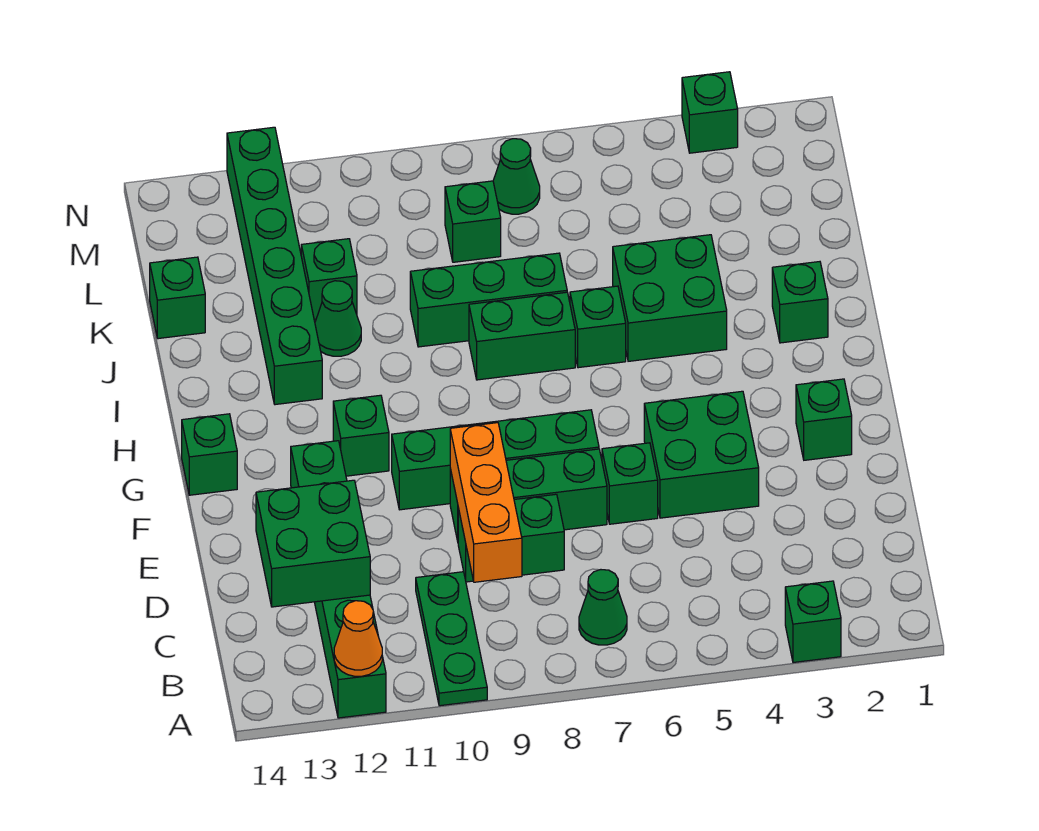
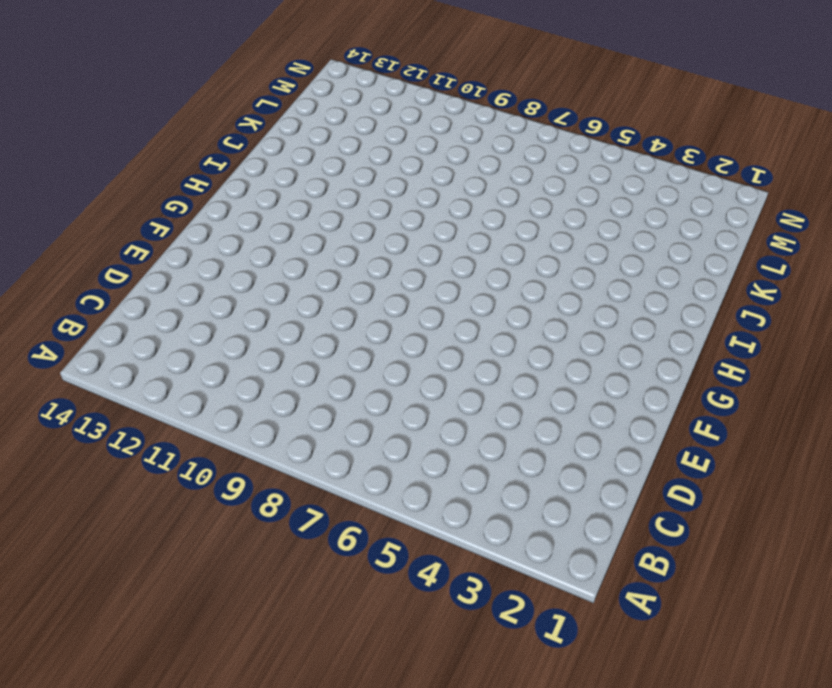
none -> green brick A3 level 1
none -> green plate A10:C10 level 1
none -> green brick A12:F12 level 1

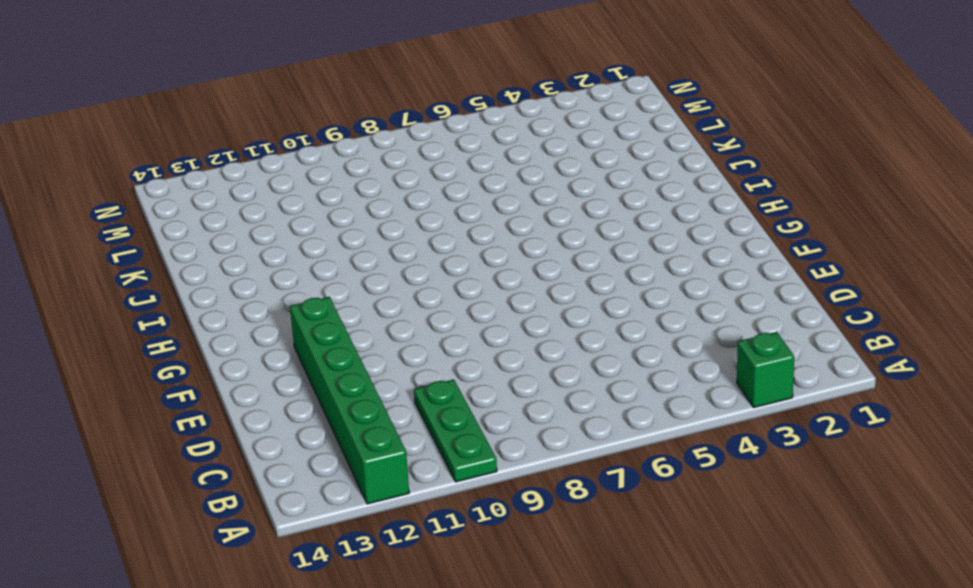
none -> green cone B7 level 1
none -> green brick D8:D9 level 1
none -> green brick E4:F5 level 1

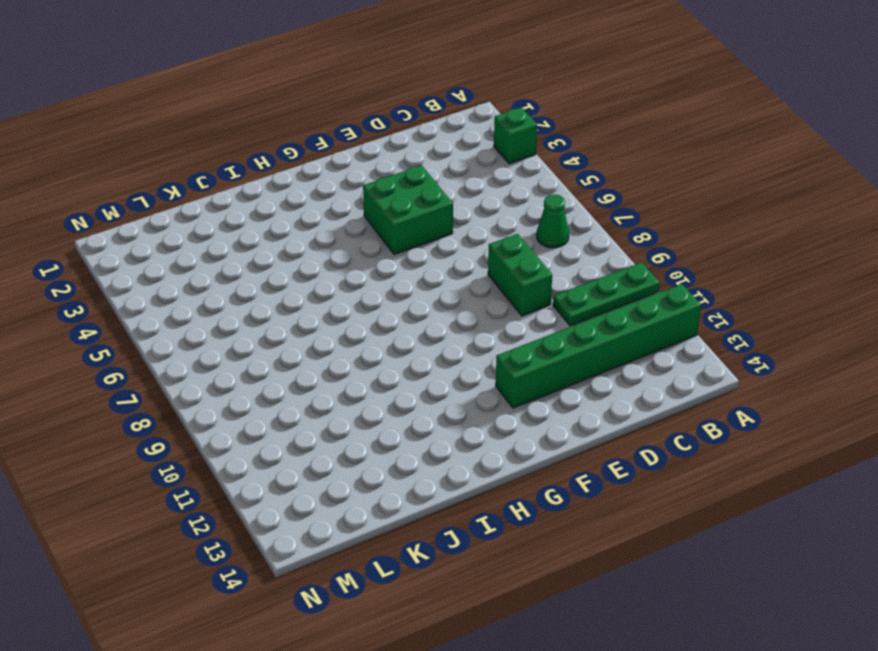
none -> green brick E6 level 1
none -> green brick E7:E9 level 1
none -> green brick F2 level 1

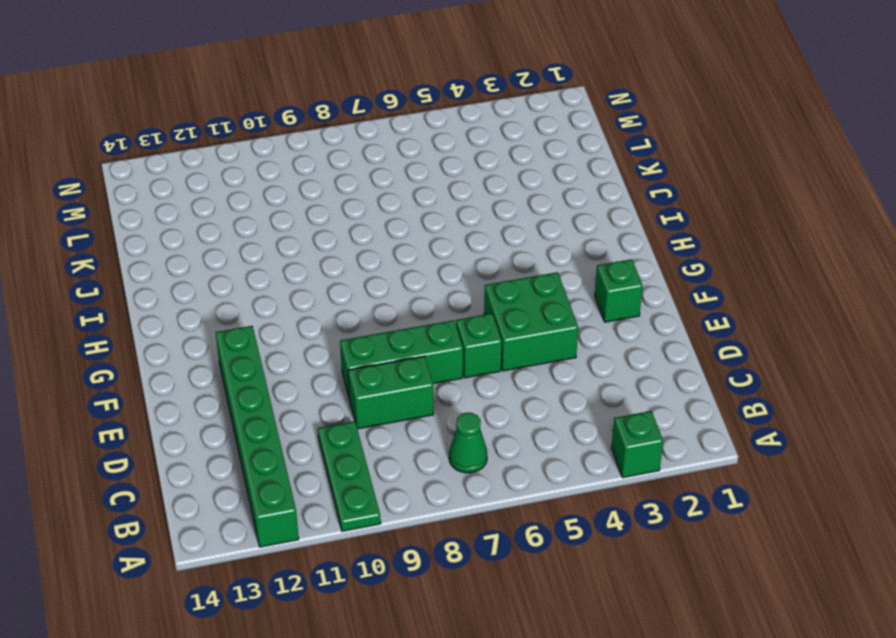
none -> green brick F7:F10 level 1
none -> green brick G11 level 1
none -> green brick G14 level 1

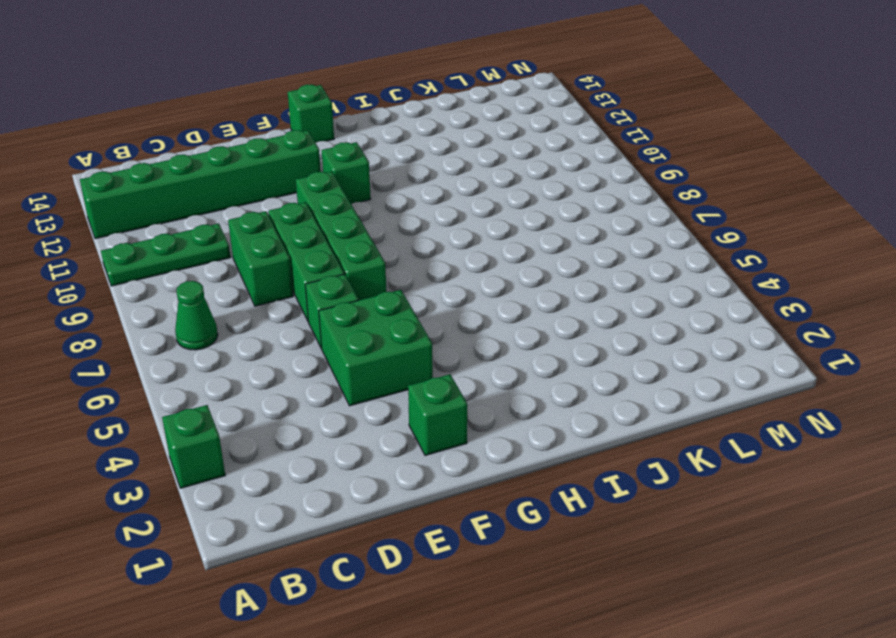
none -> green brick I2 level 1
none -> green brick I4:J5 level 1
none -> green brick I6 level 1

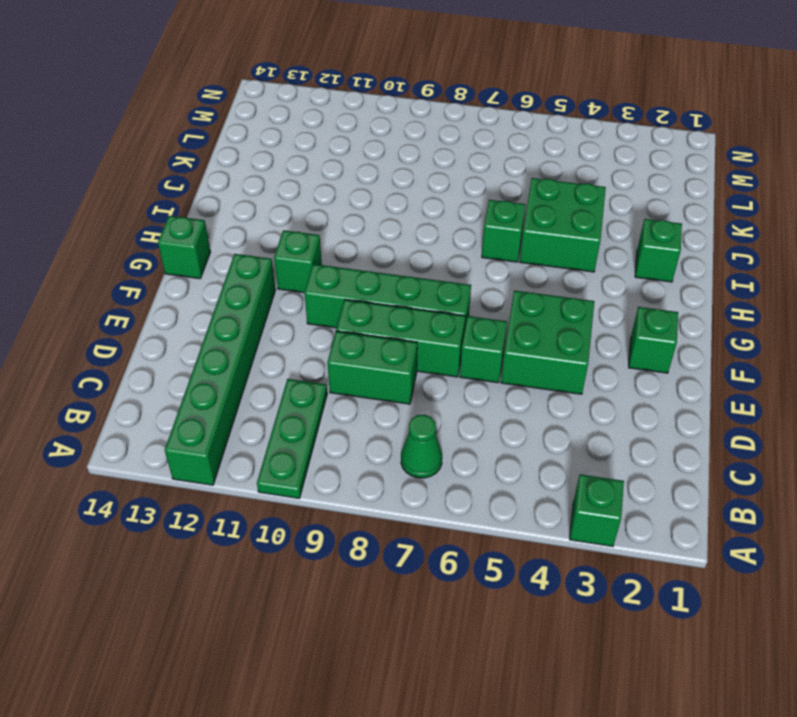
none -> green brick I7:I8 level 1
none -> green brick I12:N12 level 1
none -> green brick J7:J9 level 1

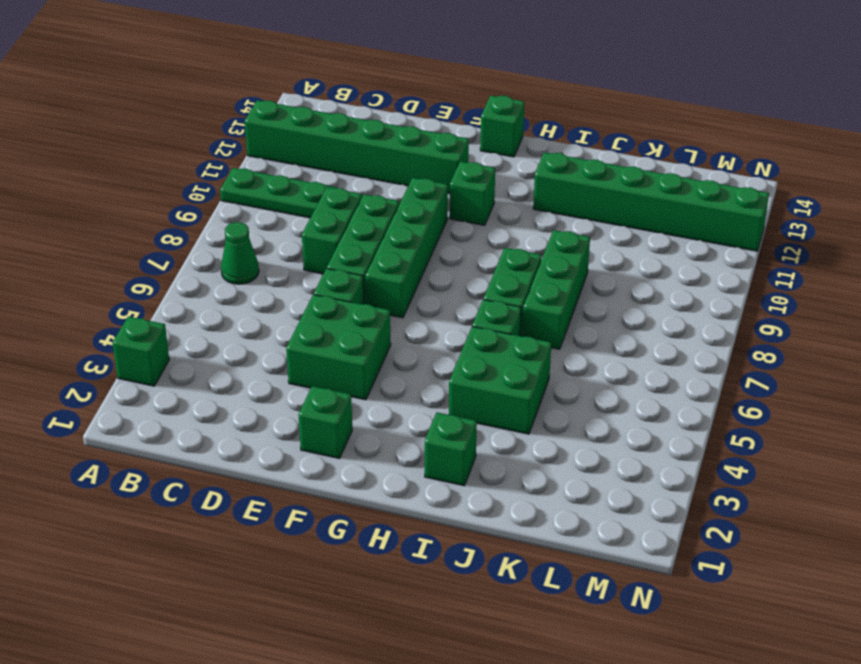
none -> green cone J11 level 1
none -> green brick K11 level 1
none -> green brick K14 level 1

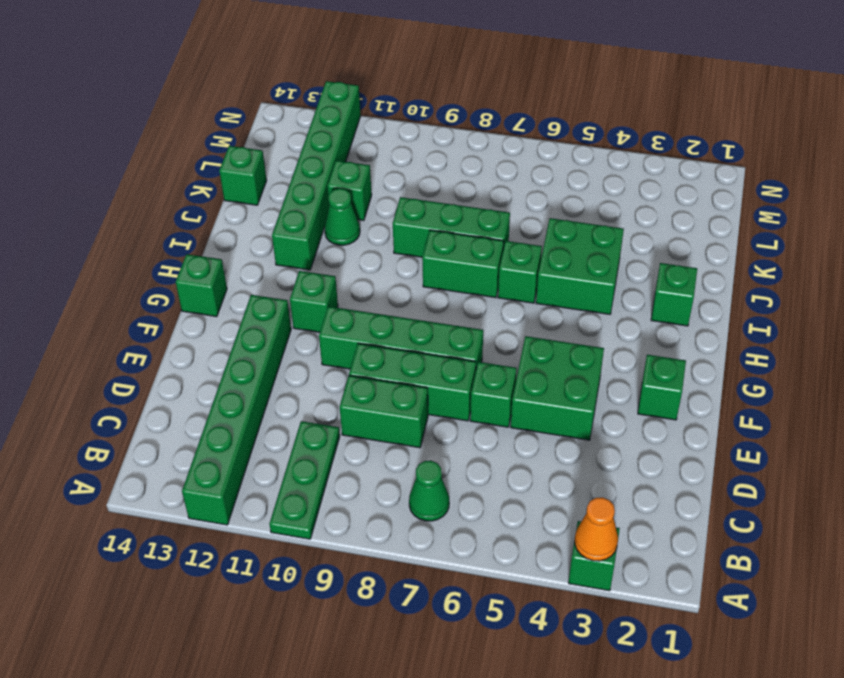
orange cone A3 level 2 -> orange cone A12 level 2
none -> green brick L8 level 1
none -> green cone M7 level 1
none -> green brick N3 level 1

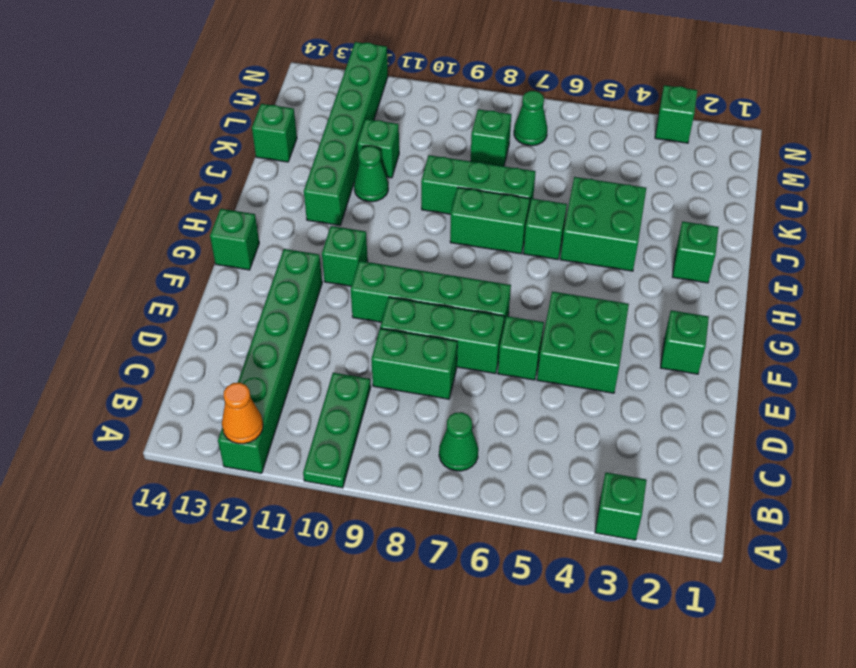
none -> orange brick C9:E9 level 2
none -> green brick C12:D13 level 2

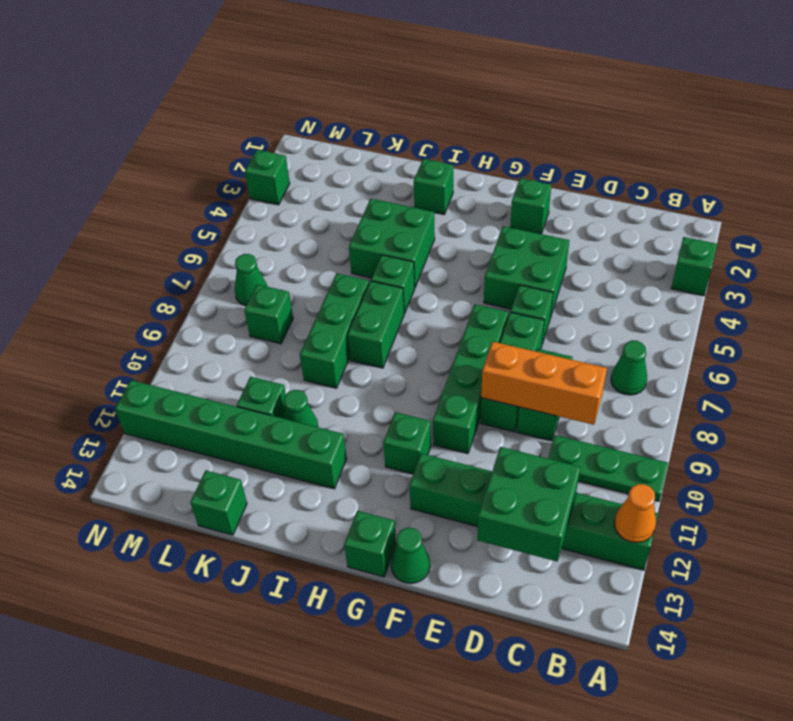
green cone F14 level 1 -> none

